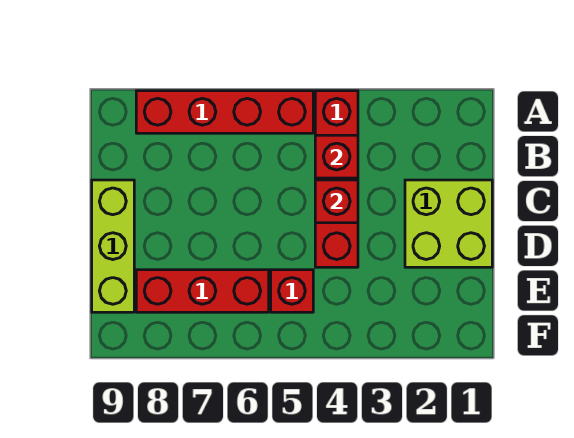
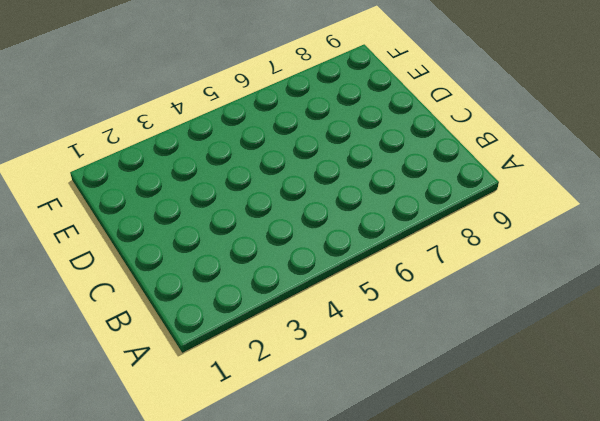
none -> red brick A4:D4 level 1
none -> red brick A5:A8 level 1

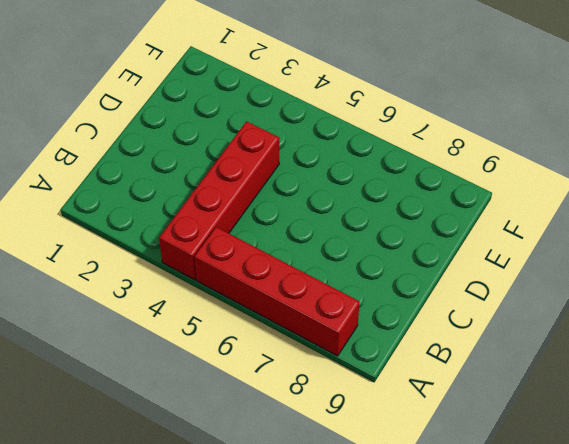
none -> lime brick C1:D2 level 1
none -> lime brick C9:E9 level 1

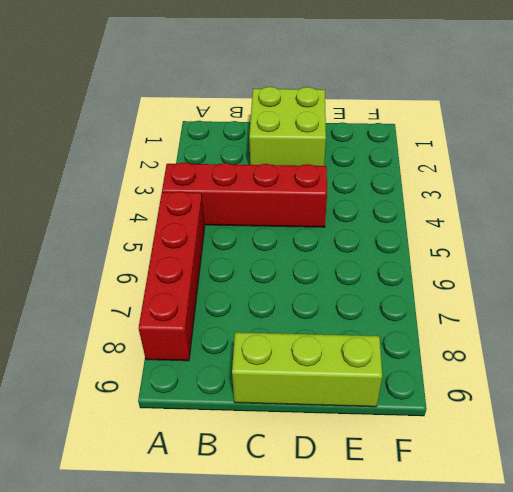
none -> red brick E5 level 1
none -> red brick E6:E8 level 1

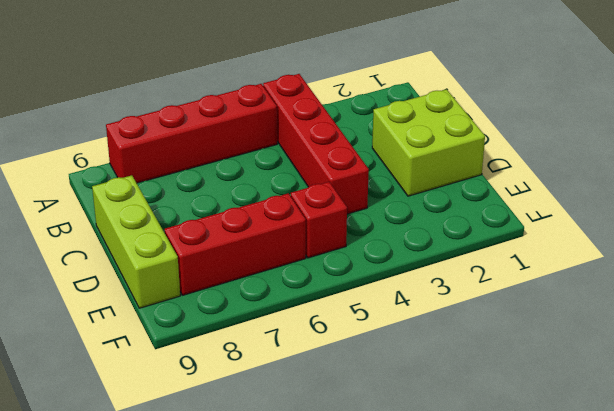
none -> red brick B4 level 2
none -> red brick C4 level 2

